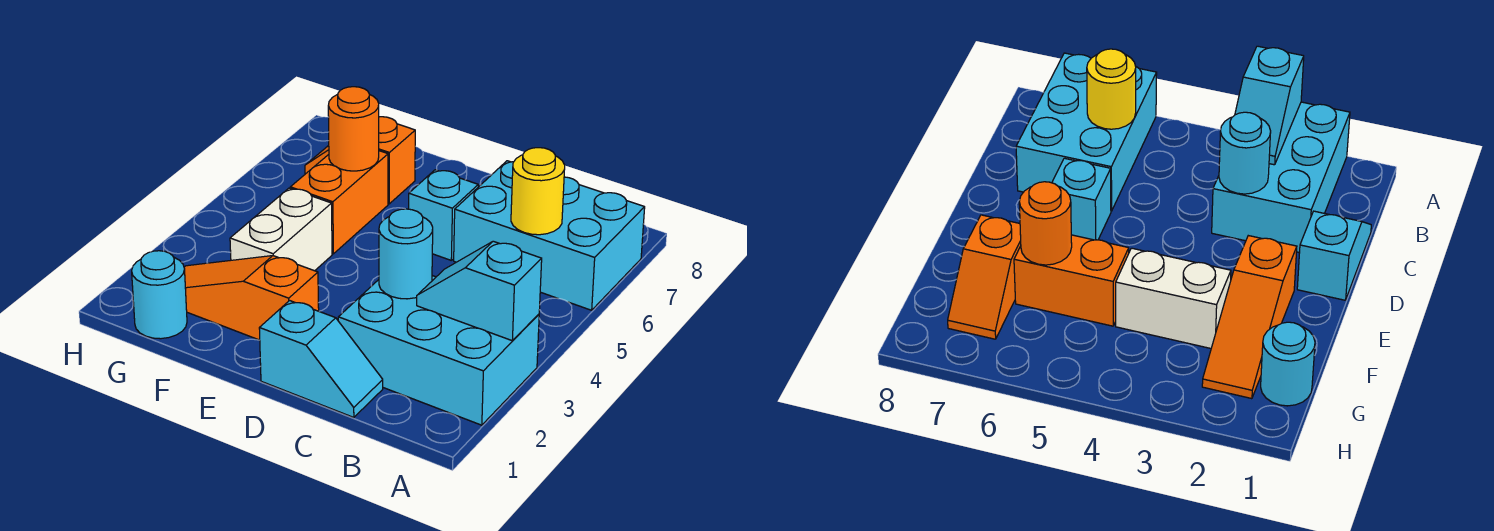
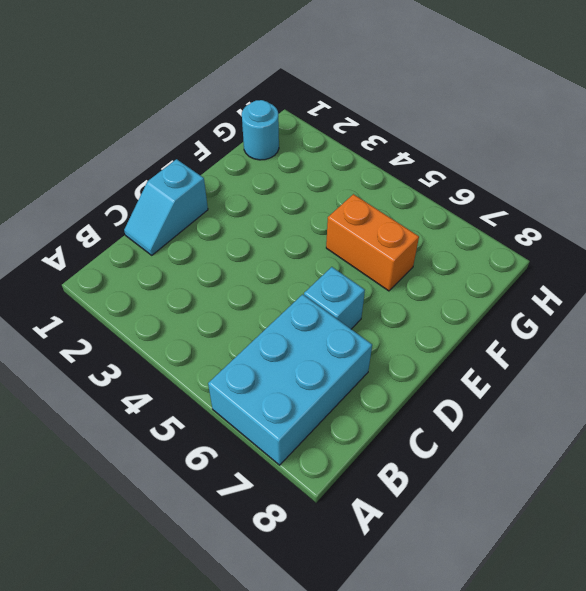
none -> cyan brick A2:C3 level 1
none -> orange slope E2:G2 level 1 top E
none -> white brick F3:F4 level 1

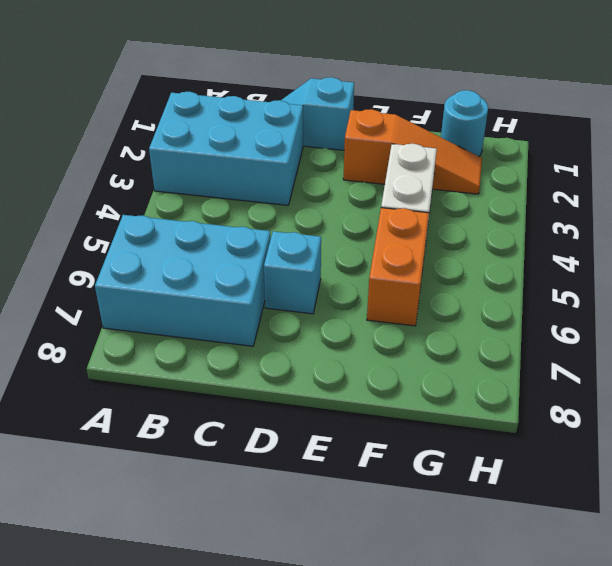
none -> orange slope F7:G7 level 1 top F
none -> cyan slope A3:B3 level 2 top A
none -> yellow round brick B6 level 2

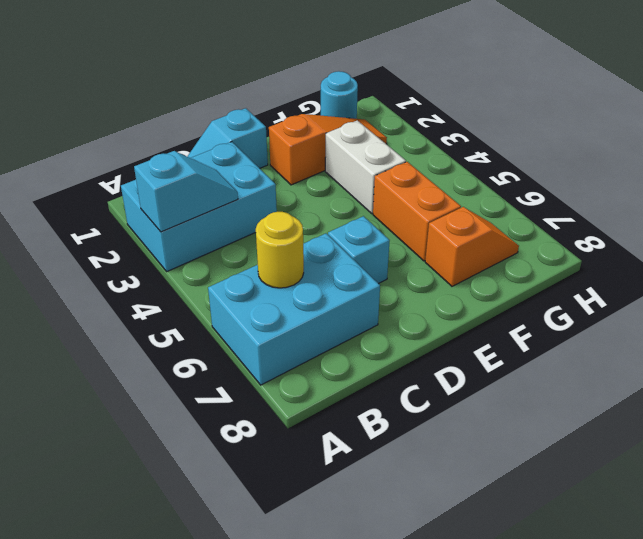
none -> cyan round brick C3 level 2
none -> orange round brick F6 level 2

